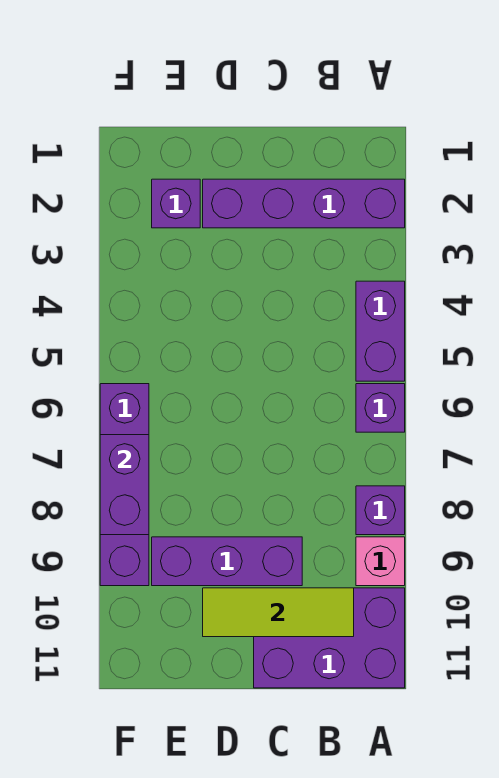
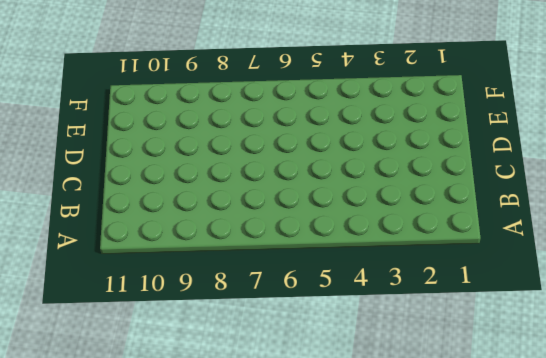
none -> purple brick A2:D2 level 1
none -> purple brick A4:A5 level 1

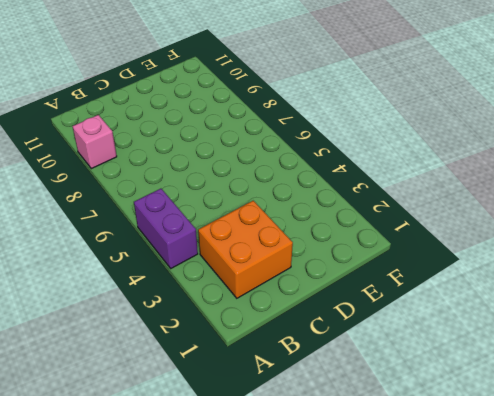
orange brick B2:C3 level 1 -> purple brick A2:D2 level 1
none -> purple brick A6 level 1
none -> purple brick A8 level 1

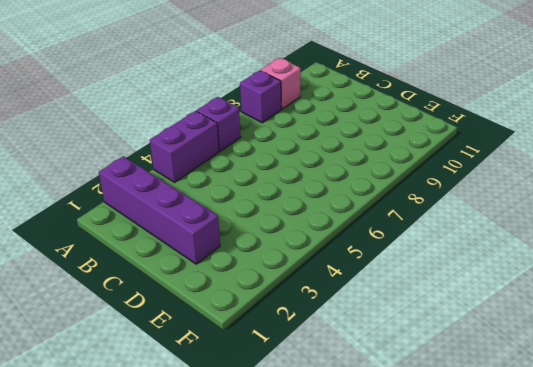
none -> purple brick A10:C11 level 1
none -> purple brick C9:E9 level 1

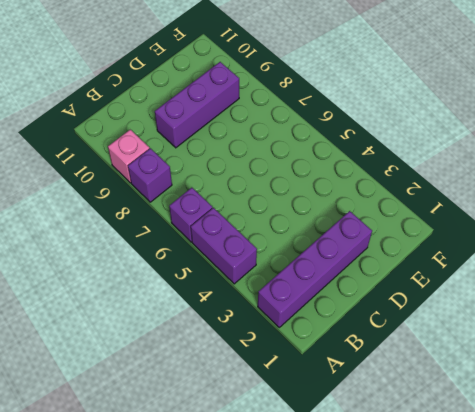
none -> purple brick A10:C11 level 1
none -> purple brick E2 level 1

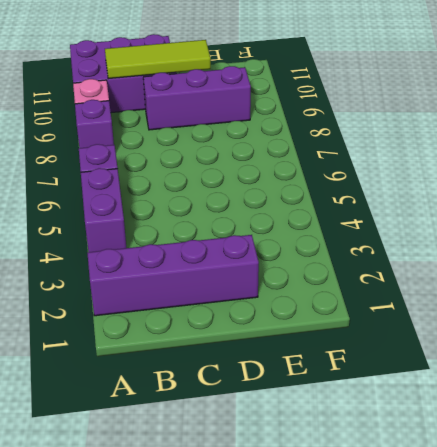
none -> purple brick E2 level 1
none -> purple brick F6:F9 level 1

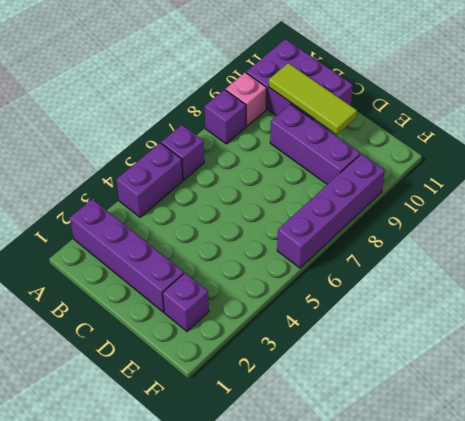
none -> purple brick F7:F8 level 2

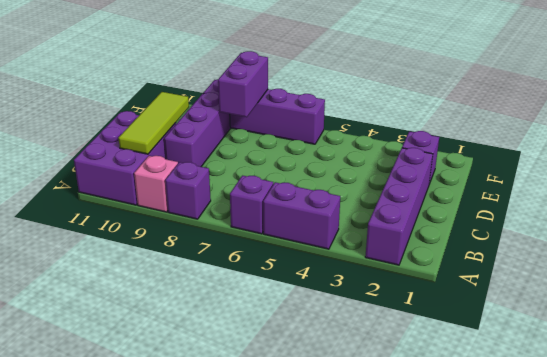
purple brick E8:F8 level 2 -> purple brick F7:F8 level 2

